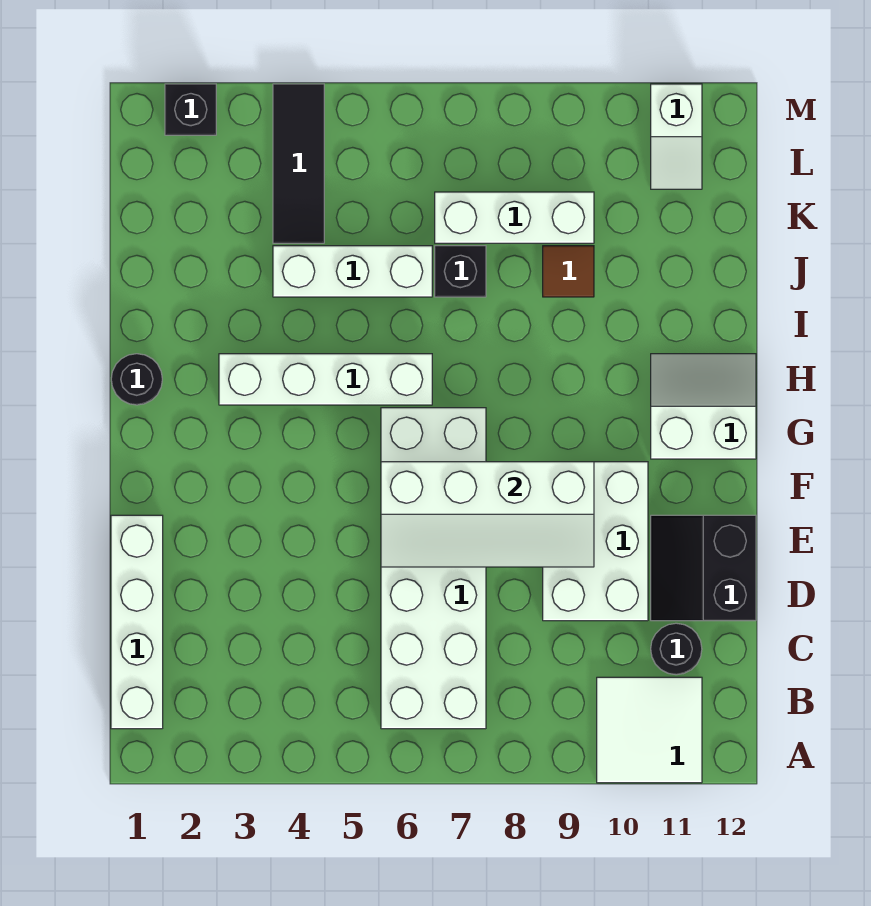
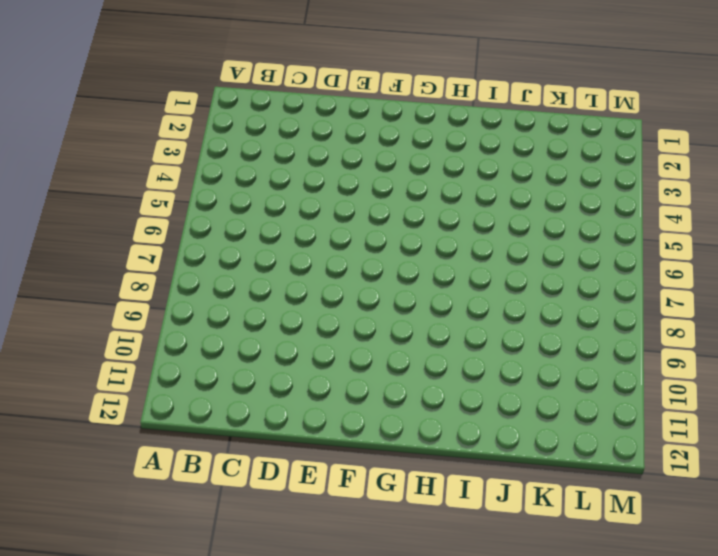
none -> white tile A10:B11 level 1
none -> white brick B1:E1 level 1
none -> white brick B6:G7 level 1

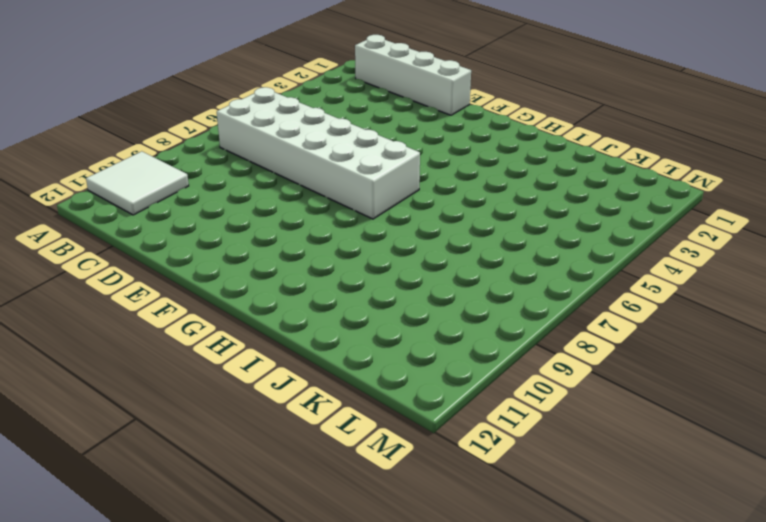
none -> black round brick C11 level 1
none -> white brick D9:F10 level 1
none -> black slope D11:E12 level 1 top 12

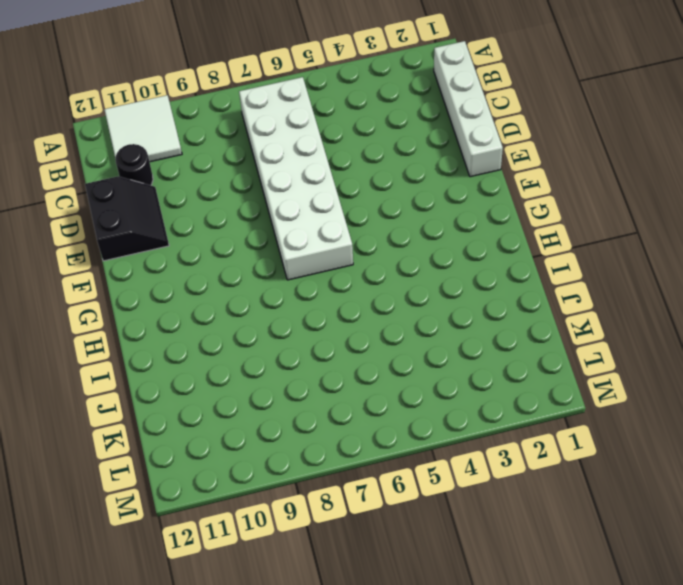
none -> white brick D9:F10 level 1
none -> white slope G11:H12 level 1 top G
none -> black round brick H1 level 1

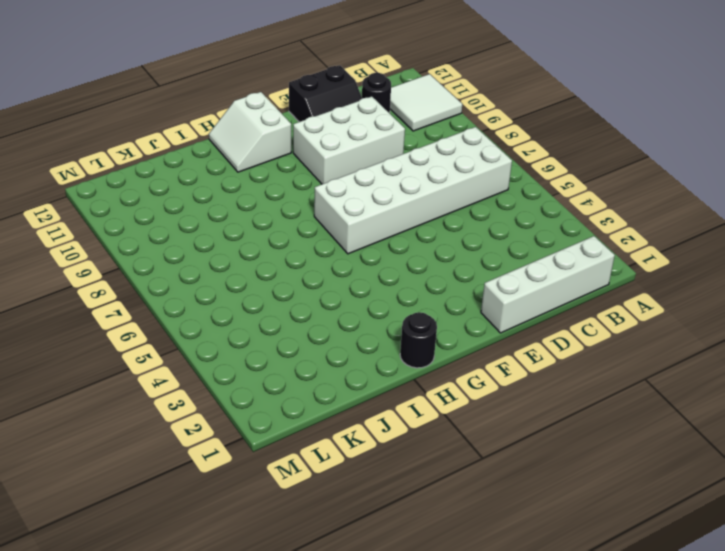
none -> white brick H3:H6 level 1
none -> white brick J4:J6 level 1
none -> black brick J7 level 1

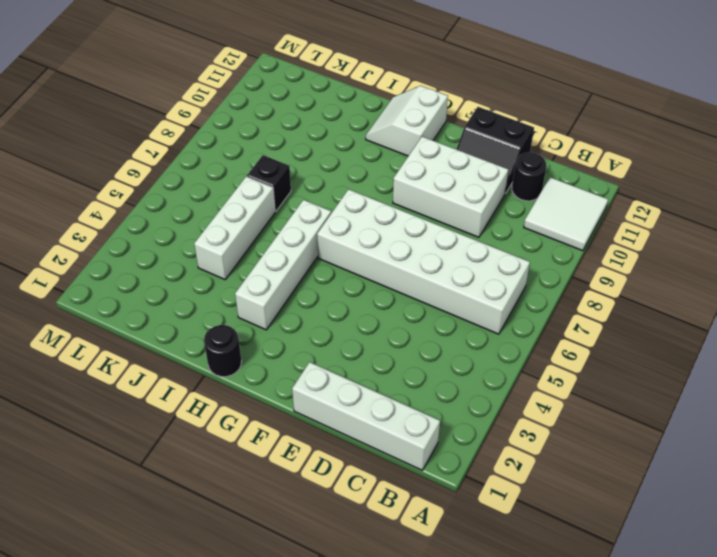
none -> brown tile J9 level 1
none -> black tile K4:M4 level 1
none -> white brick K7:K9 level 1

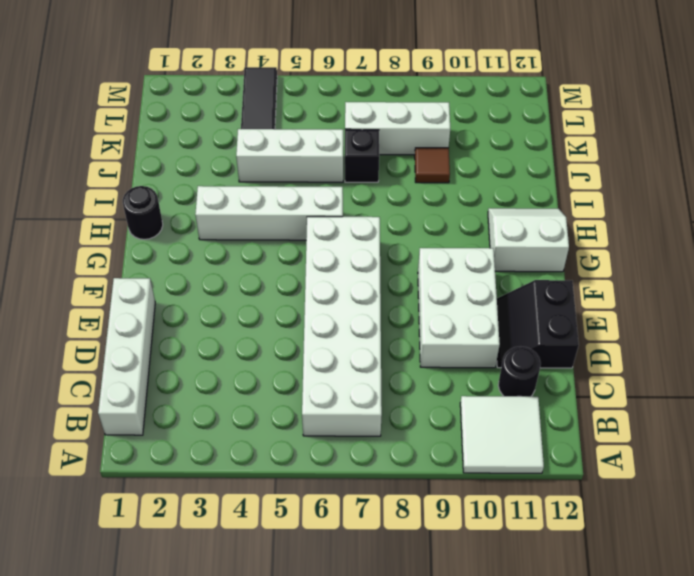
none -> white slope L11:M11 level 1 top M
none -> black brick M2 level 1
none -> white slope E6:F9 level 2 top F

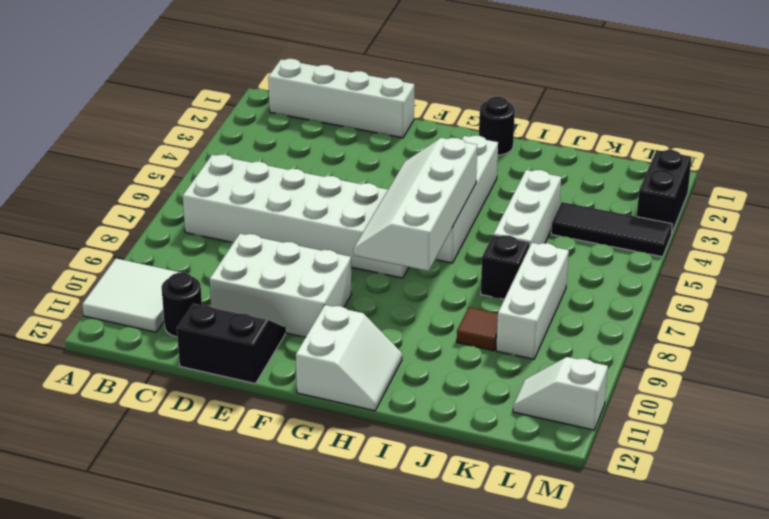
white slope G5:H8 level 2 top H -> white slope E6:F9 level 2 top F
black brick M2:M3 level 1 -> black brick M2 level 1

